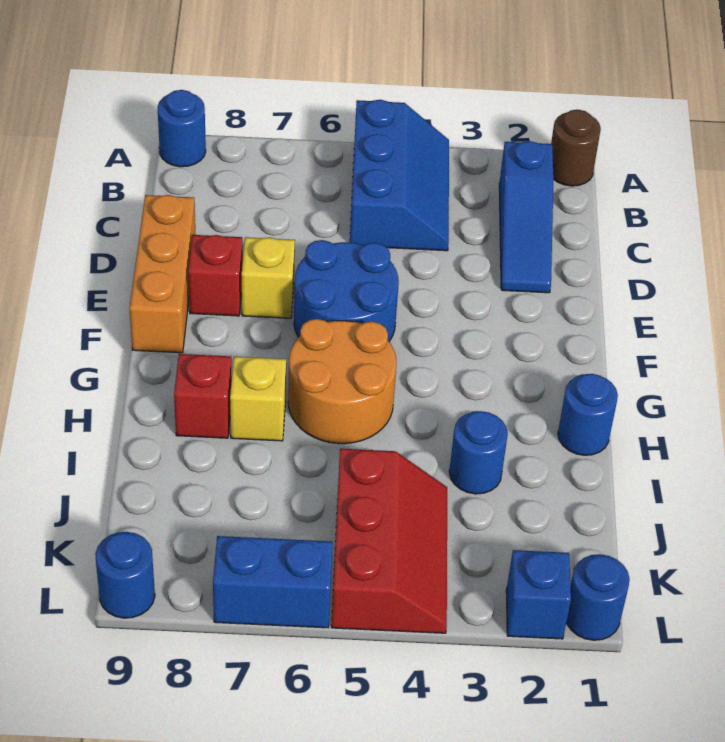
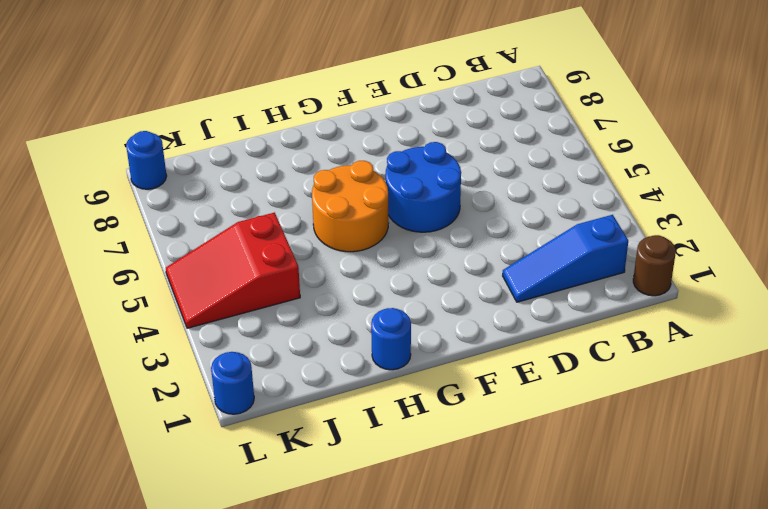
red slope J4:L5 level 1 top J -> red slope J4:L5 level 1 top 5
none -> blue slope A4:C5 level 1 top 5
none -> blue round brick A9 level 1
none -> orange brick D9:F9 level 1

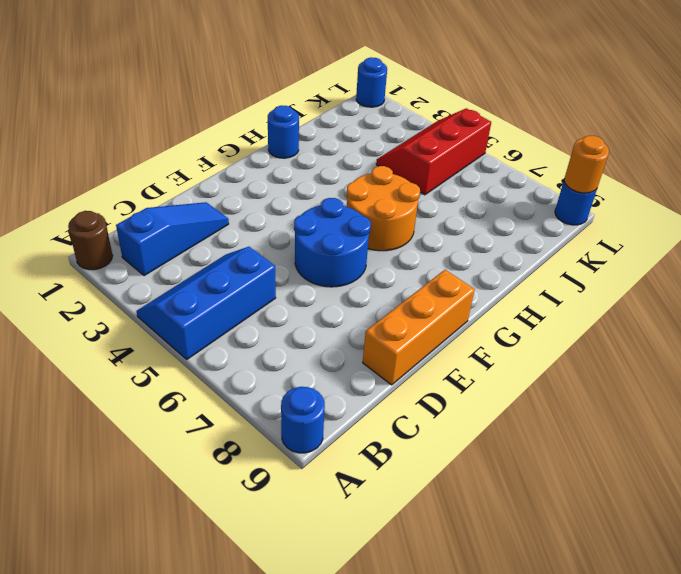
orange round brick L9 level 2 -> none
none -> yellow brick E7 level 1
none -> red brick E8 level 1
none -> yellow brick H7 level 1

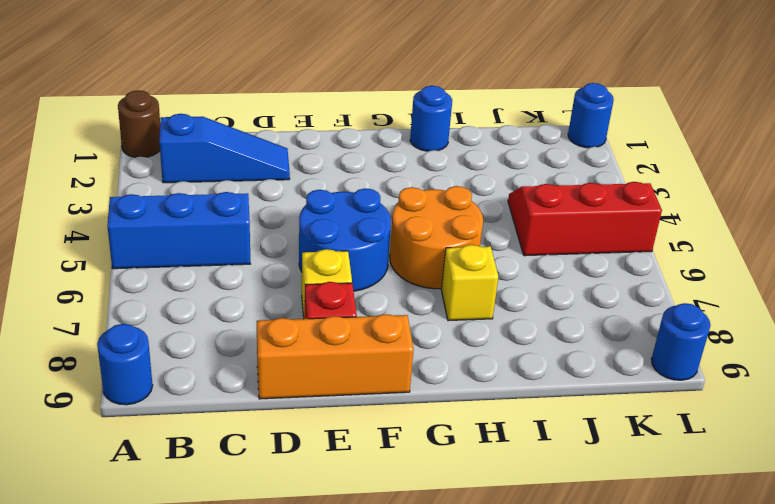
none -> red brick H8 level 1
none -> blue round brick I3 level 1
none -> blue brick L2 level 1

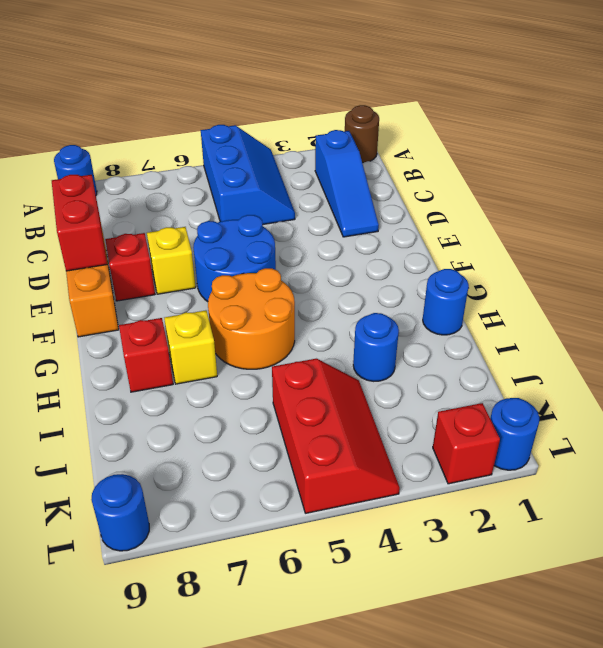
red brick D9:E9 level 2 -> none
red brick L2 level 1 -> blue brick L2 level 1
none -> blue brick L6:L7 level 1

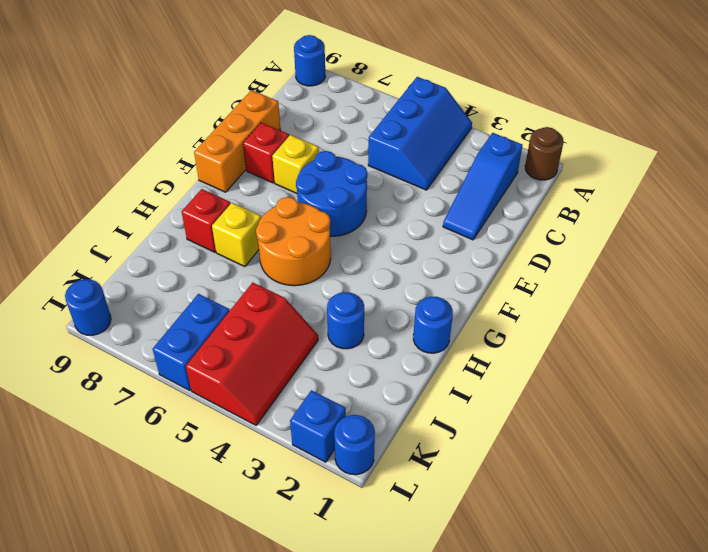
blue brick K6:L6 level 1 -> blue brick L6:L7 level 1

